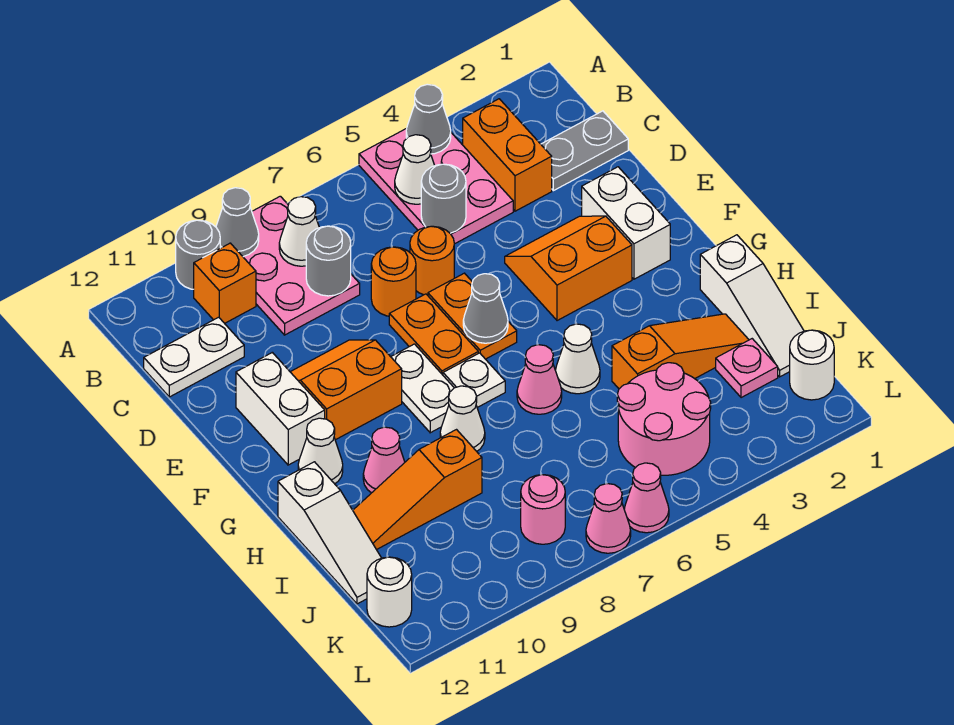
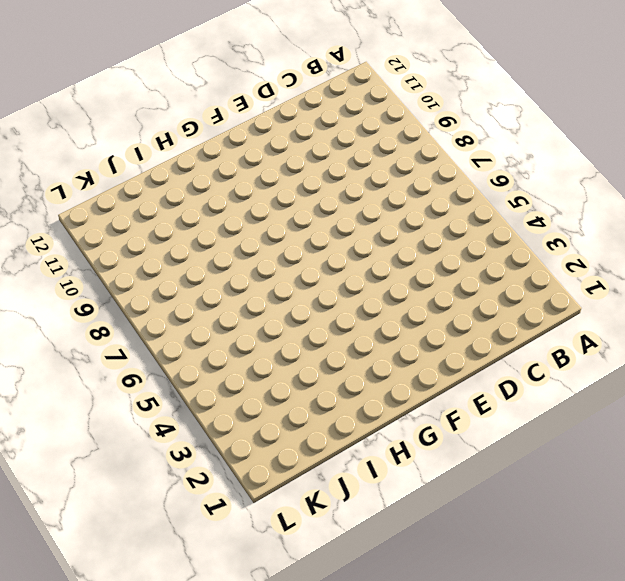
none -> pink plate A4:C5 level 1
none -> pink plate A8:C9 level 1
none -> grey round brick A10 level 1
none -> orange brick B3:C3 level 1

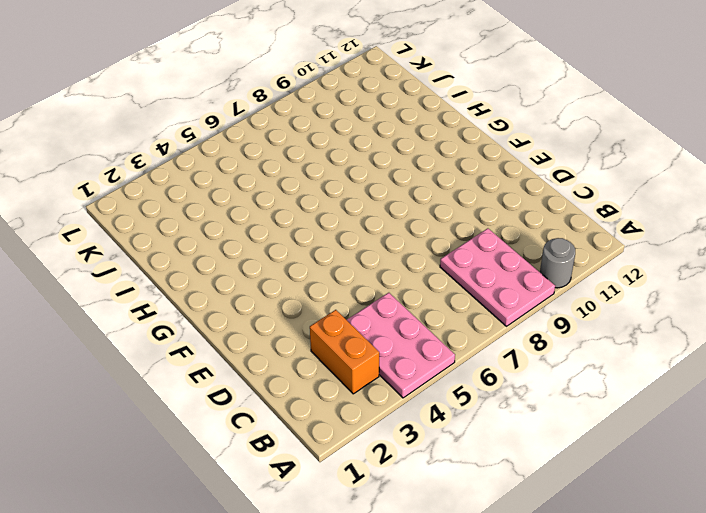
none -> orange brick B10 level 1
none -> grey plate C1:C2 level 1
none -> white plate C11:C12 level 1
none -> orange round brick D6 level 1

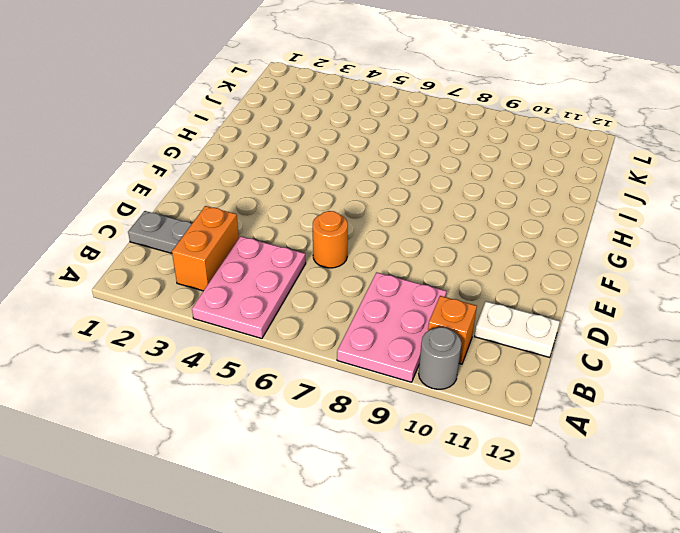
none -> orange round brick D7 level 1
none -> white brick E2:F2 level 1
none -> orange slope E3:F4 level 1 top F
none -> orange plate E6:F6 level 1

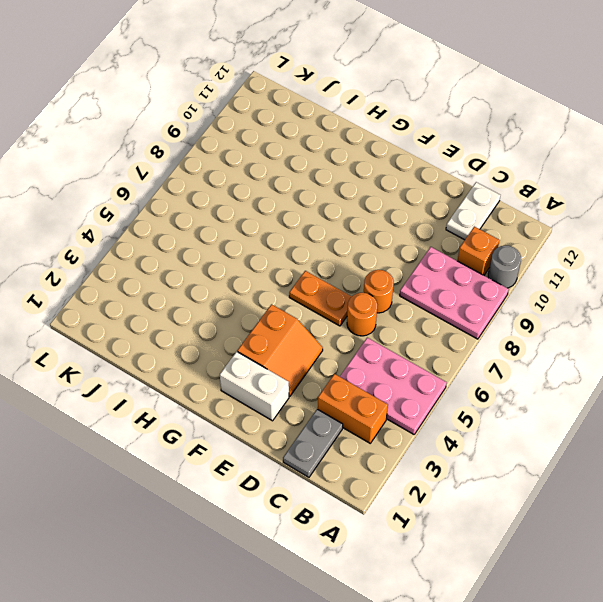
none -> orange plate E7:F7 level 1
none -> orange slope E9:F10 level 1 top F
none -> white brick E11:F11 level 1
none -> white plate F8:G8 level 1

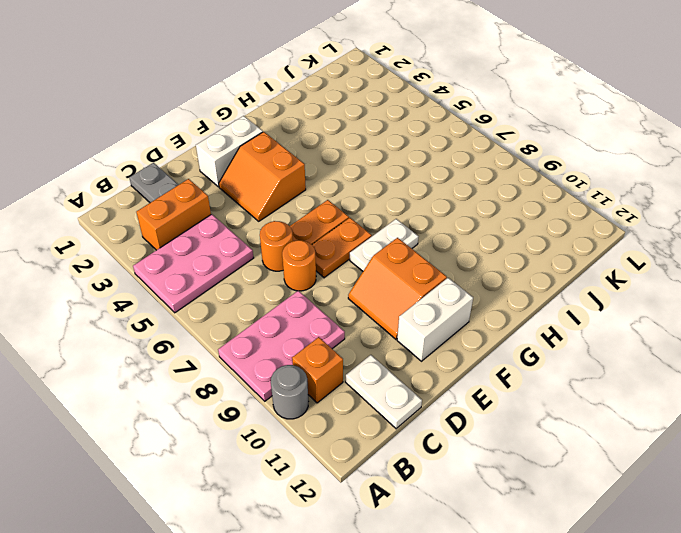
none -> white plate G7 level 1
none -> white cone G11 level 1
none -> white slope H1:J1 level 1 top H
none -> white cone H5 level 1

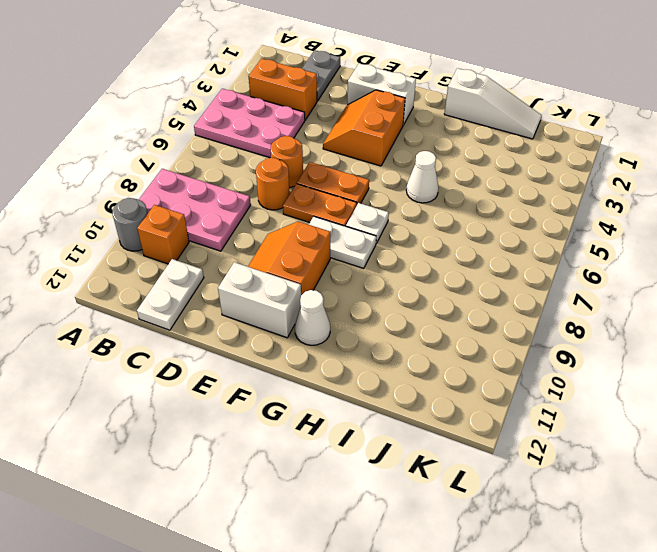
none -> pink cone H6 level 1
none -> white cone H8 level 1
none -> pink cone H10 level 1
none -> white slope H12:J12 level 1 top H

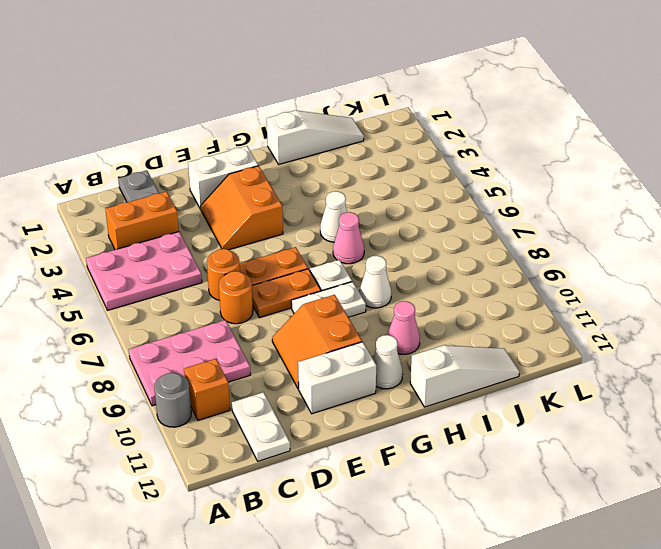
none -> orange slope I2:I4 level 1 top 4
none -> orange slope I9:I11 level 1 top 9
none -> pink plate J2 level 1
none -> pink round brick J4:K5 level 1

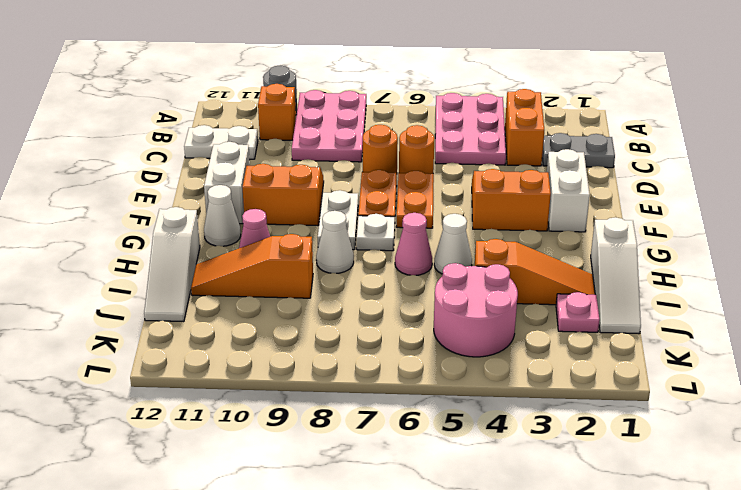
none -> white round brick K1 level 1
none -> pink round brick K8 level 1
none -> white round brick K12 level 1
none -> pink cone L6 level 1

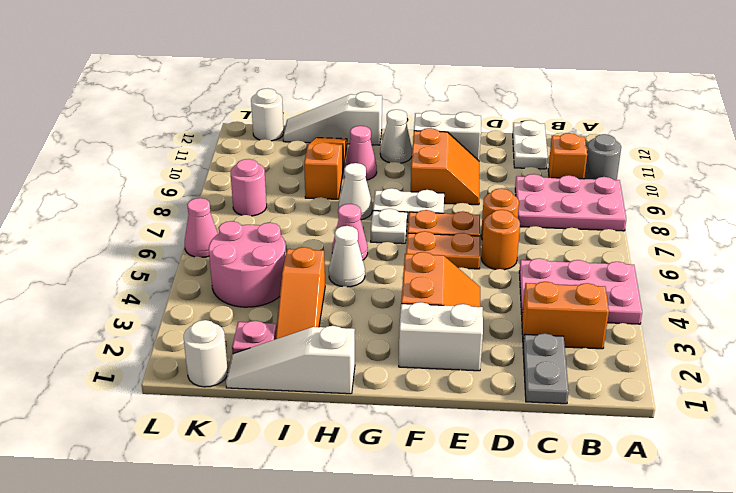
none -> pink cone L7 level 1
none -> grey cone A4 level 2
none -> grey cone A9 level 2
none -> white cone B5 level 2

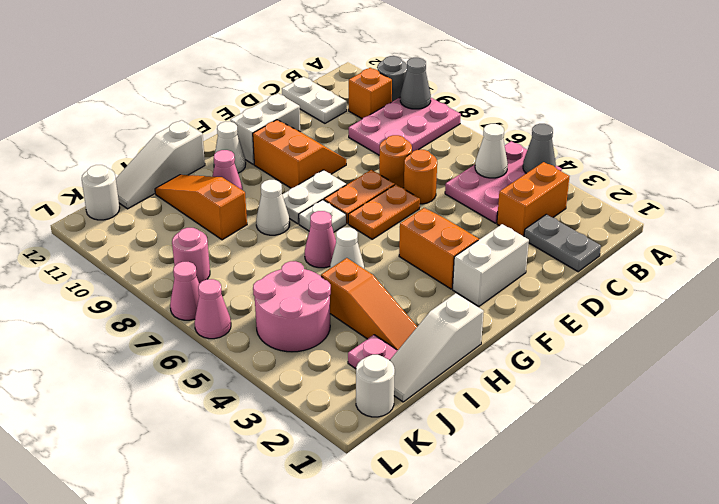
none -> white cone B8 level 2
none -> grey round brick C5 level 2
none -> grey round brick C8 level 2
none -> grey cone F6 level 2

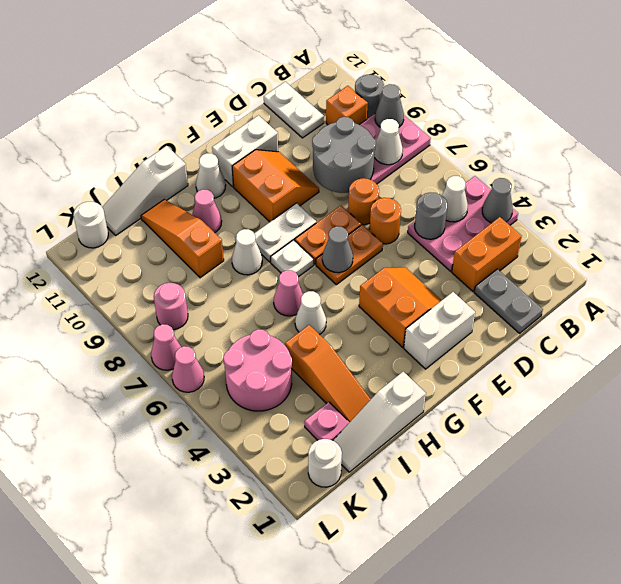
grey round brick C8:D9 level 2 -> grey round brick C8 level 2

